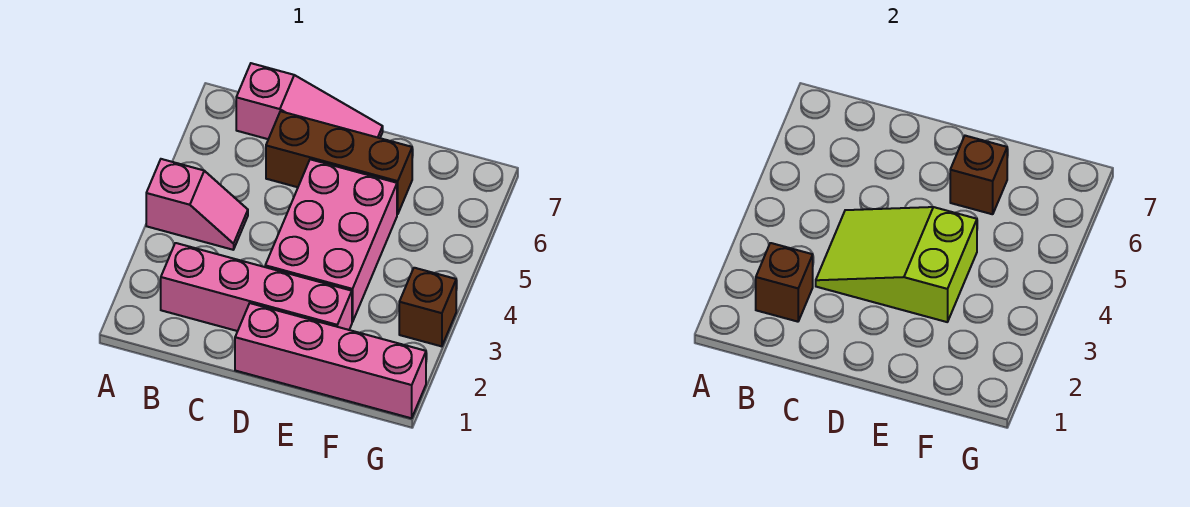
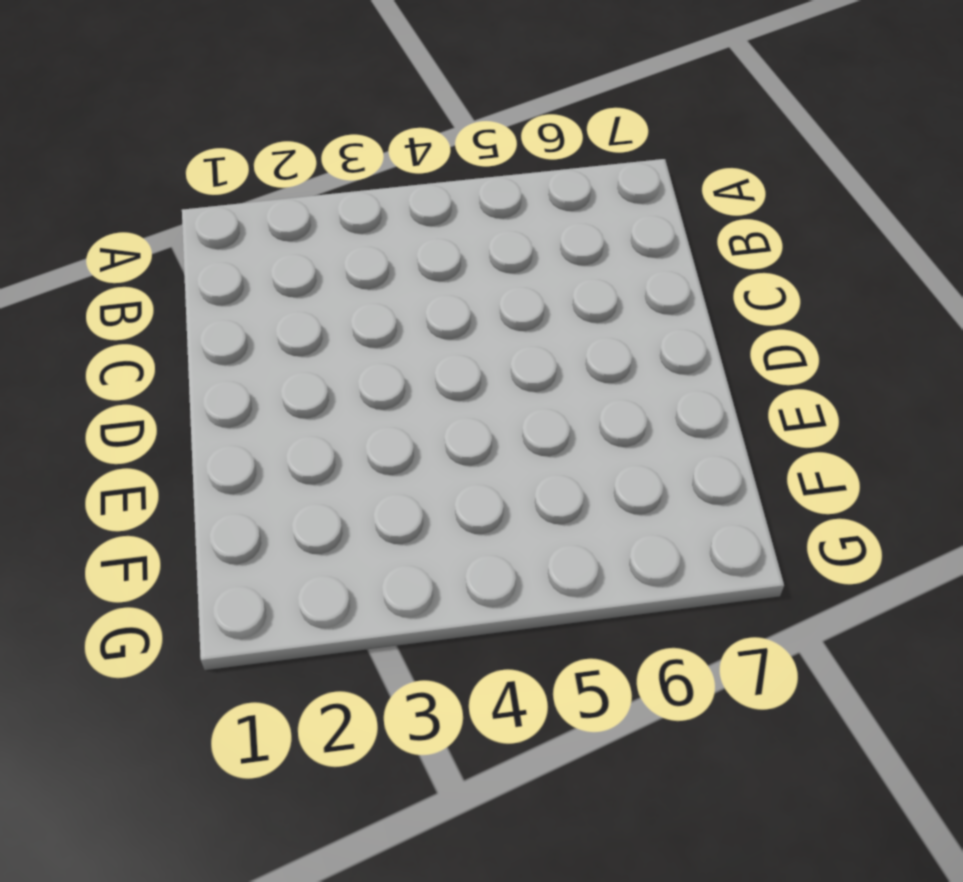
none -> pink slope A4:B4 level 1 top A
none -> pink brick B2:E2 level 1

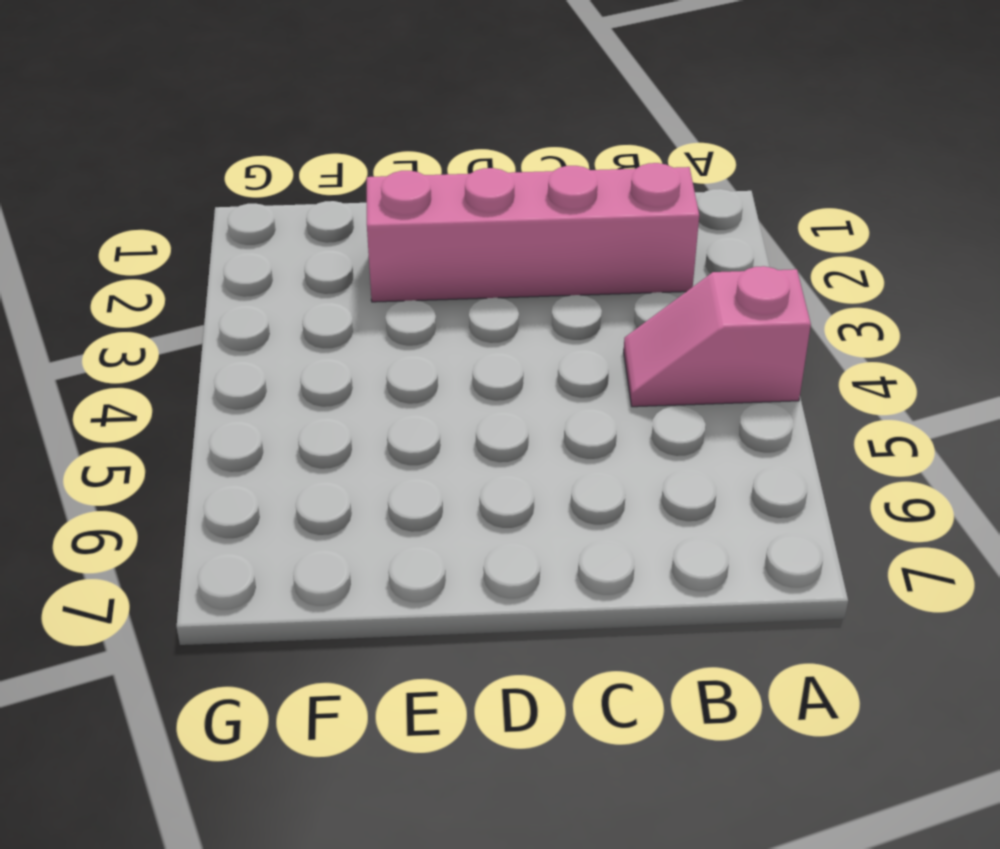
none -> pink slope B7:D7 level 1 top B
none -> brown brick C6:E6 level 1

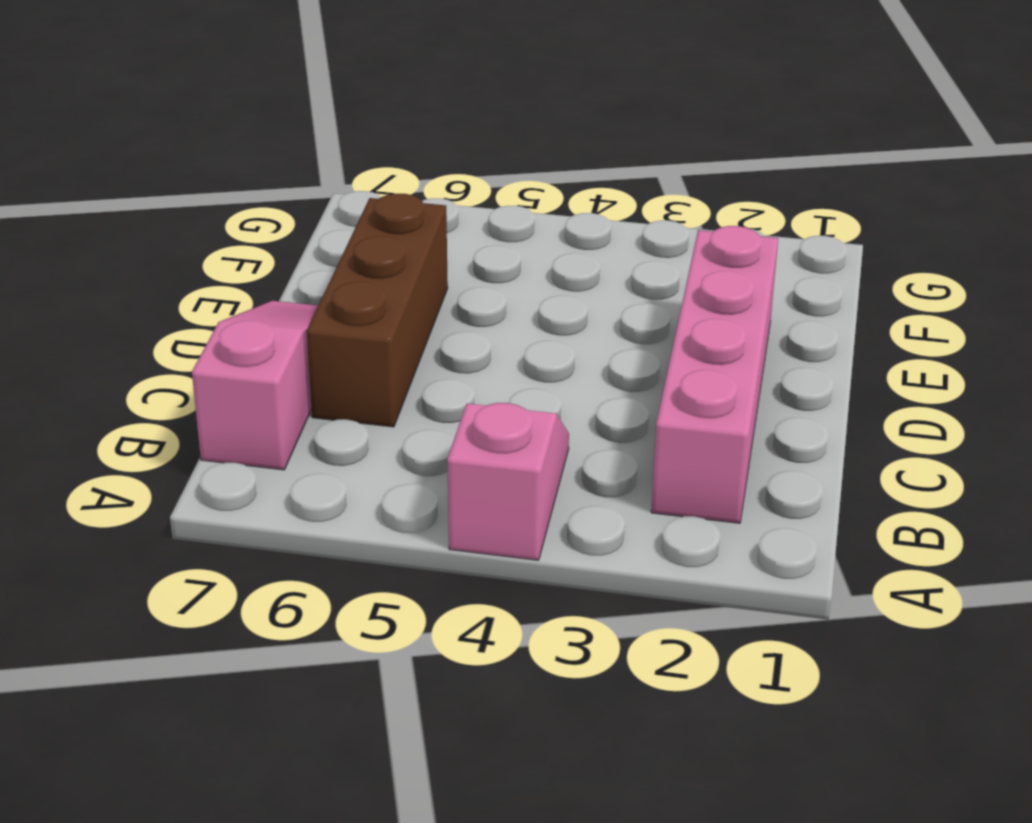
none -> pink brick D1:G1 level 1
none -> pink brick D3:E5 level 1

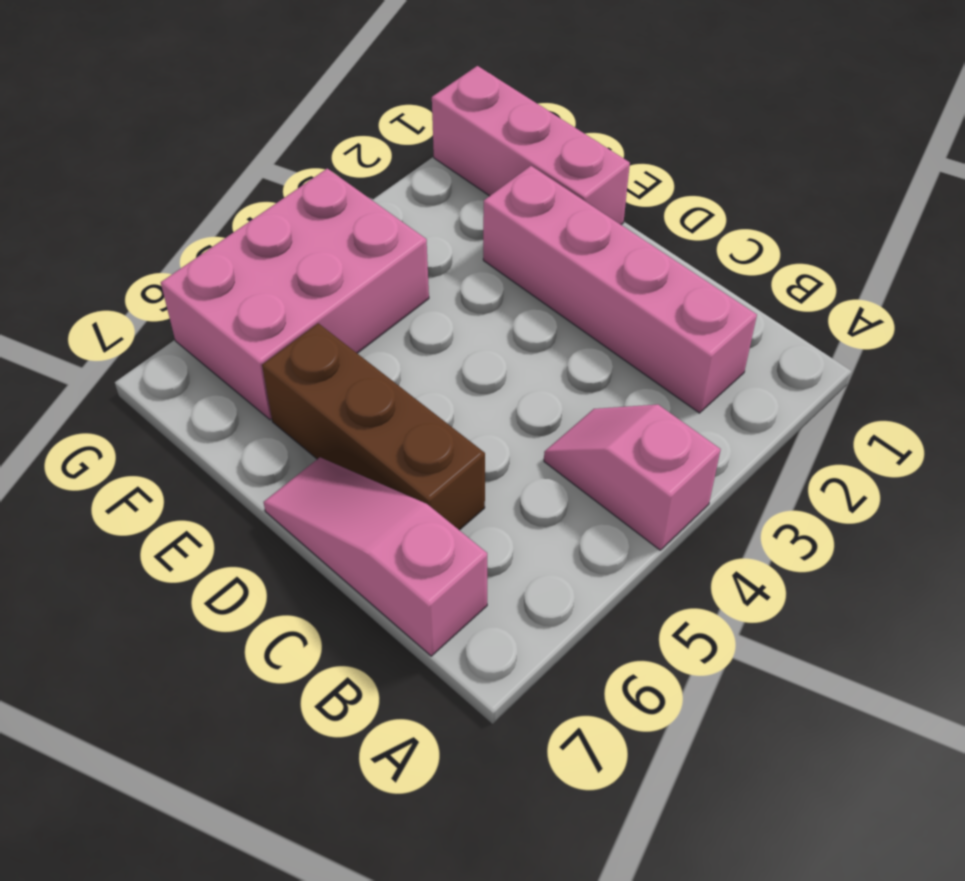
pink brick E1:G1 level 1 -> pink brick D1:G1 level 1
pink brick F4:G6 level 1 -> pink brick D3:E5 level 1
none -> brown brick G3 level 1
none -> brown brick B2 level 2

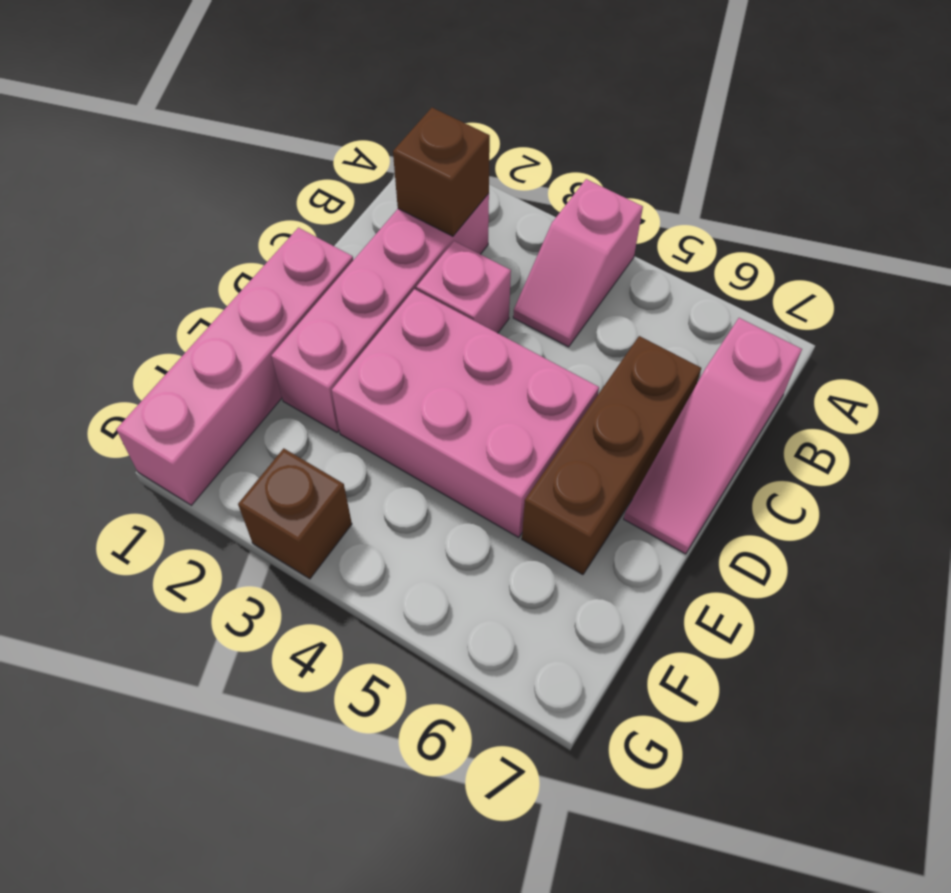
pink brick C3 level 1 -> none
none -> lime slope C3:E4 level 2 top E
none -> brown brick E6 level 2

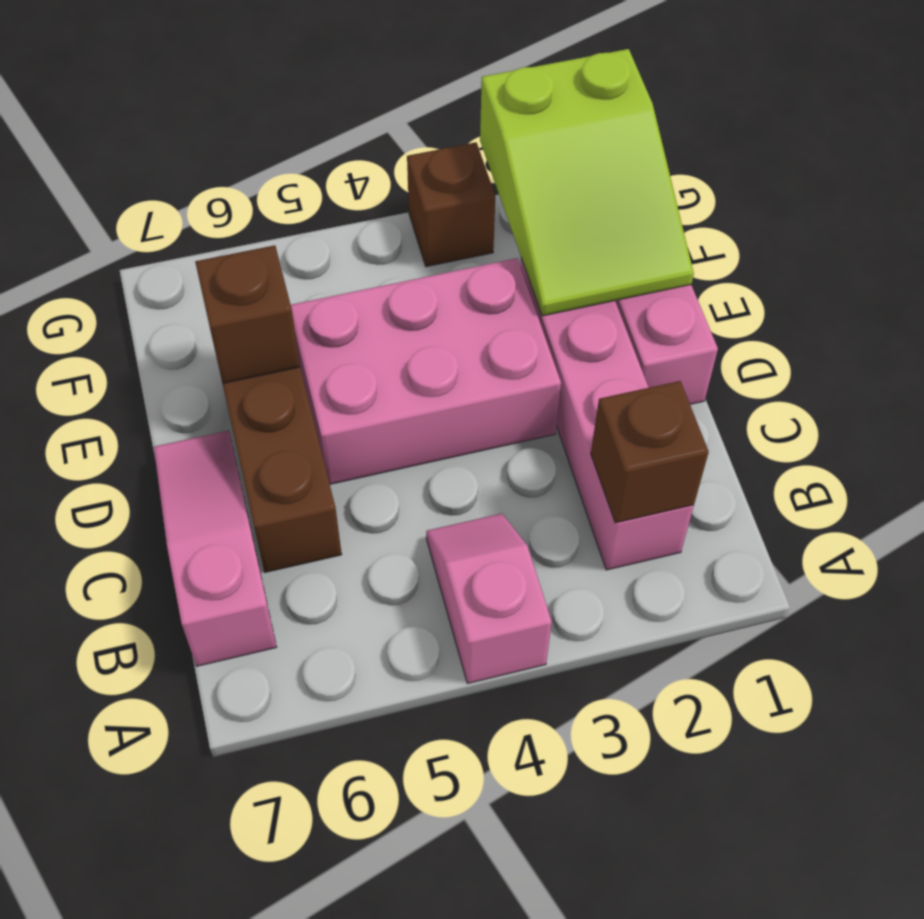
lime slope E1:G2 level 2 top G -> lime slope C3:E4 level 2 top E

